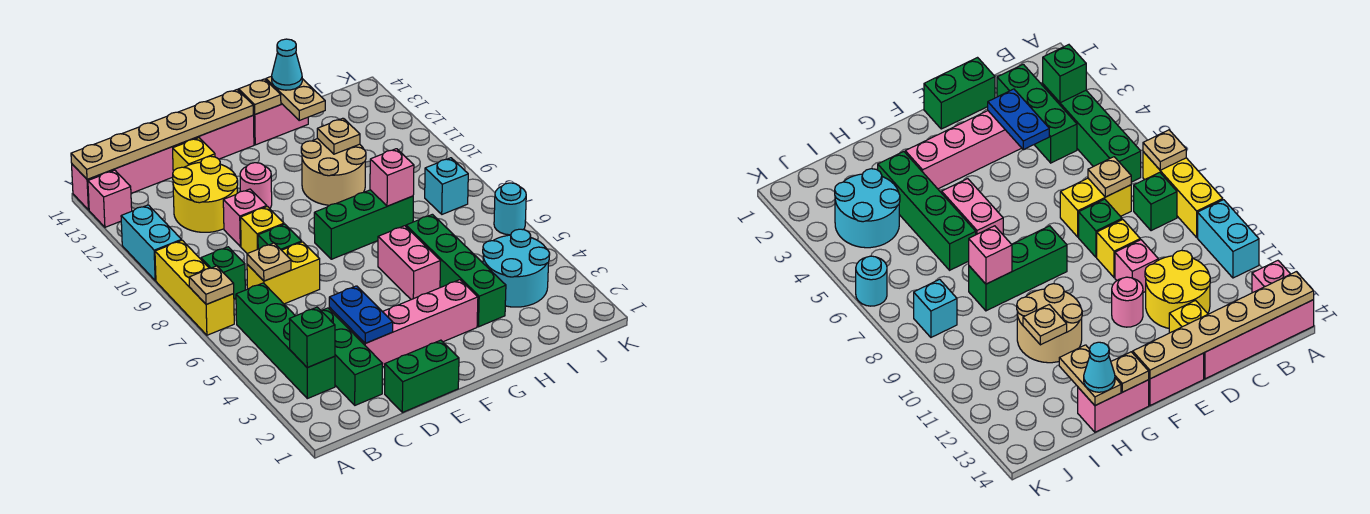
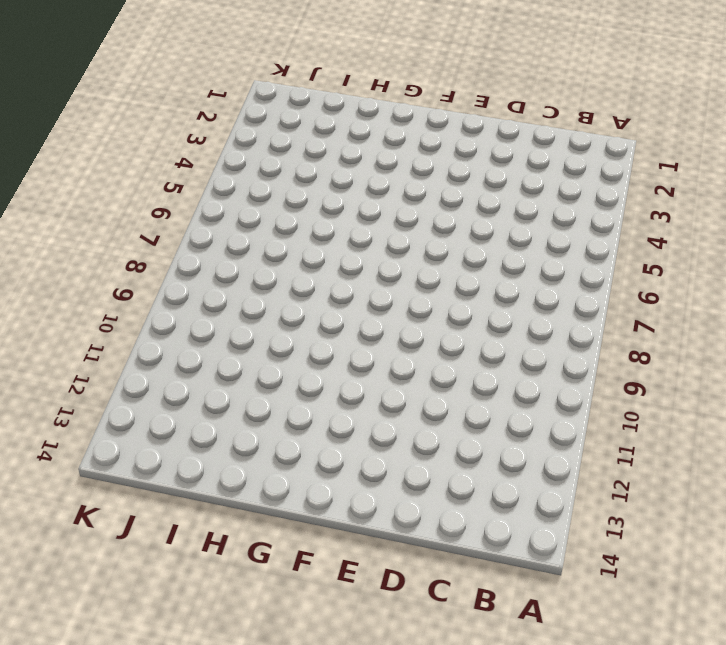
none -> yellow brick A7:A9 level 1
none -> cyan brick A10:A11 level 1
none -> pink brick A13 level 1
none -> pink brick A14:D14 level 1

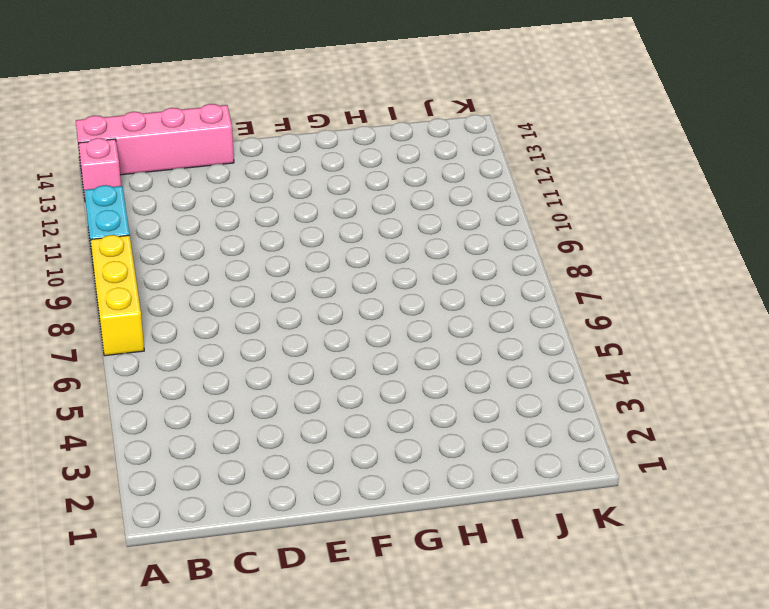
none -> green brick B3:B6 level 1
none -> green brick B8 level 1
none -> green brick C2:C4 level 1
none -> yellow brick C7:D7 level 1

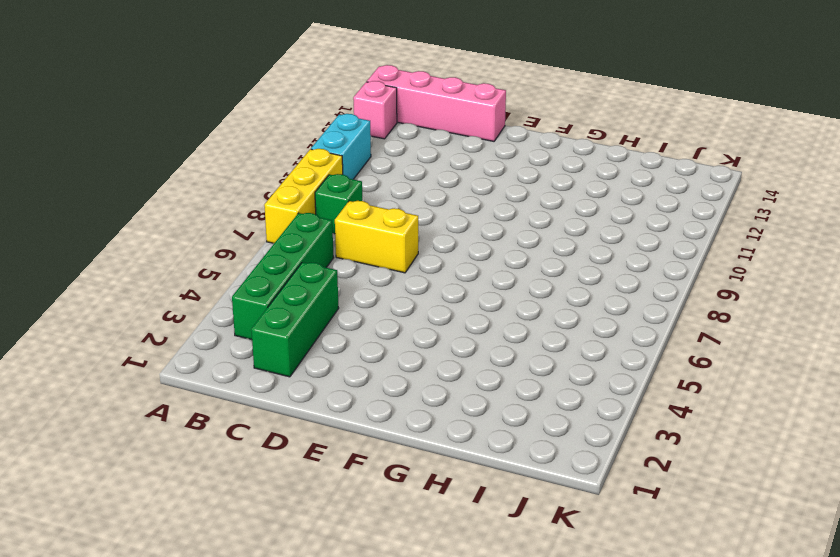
none -> yellow round brick C11:D12 level 1
none -> green brick D1:E1 level 1
none -> pink brick D3:G3 level 1
none -> green brick D8 level 1

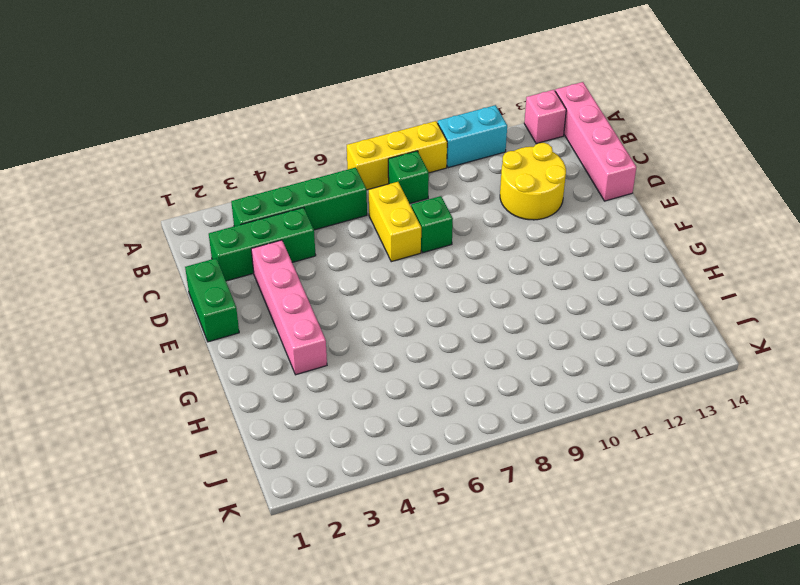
none -> yellow brick D9 level 1
none -> pink brick D10 level 1
none -> yellow brick D13 level 1
none -> pink round brick E11 level 1

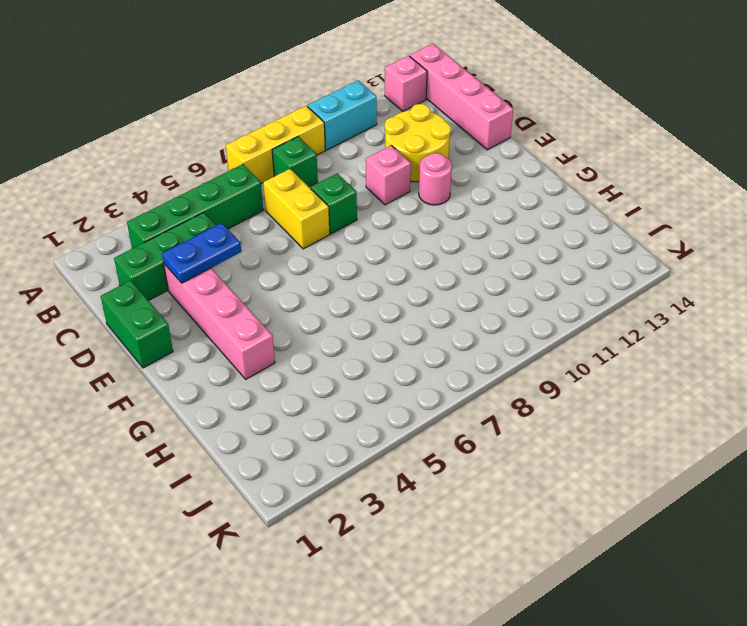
none -> yellow brick D9 level 1
none -> yellow brick D13 level 1
none -> pink brick E14:F14 level 1
none -> green brick F8:H8 level 1

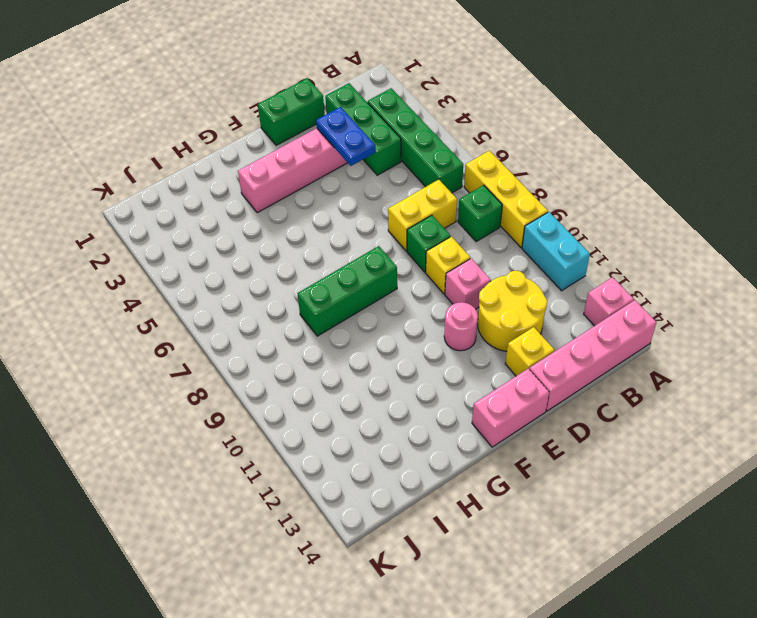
none -> pink brick G5:G6 level 1
none -> tan round brick G10:H11 level 1
none -> pink brick G14:H14 level 1
none -> green brick H3:H6 level 1

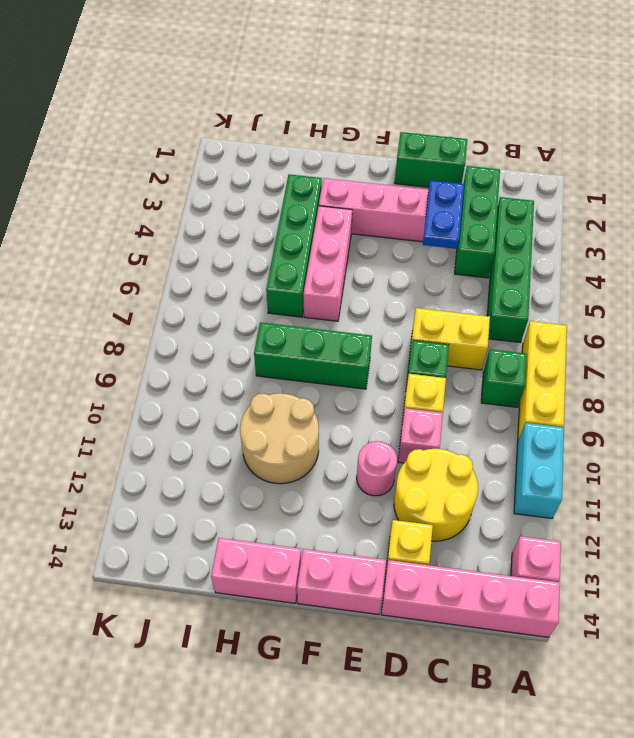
pink brick G4:G6 level 1 -> pink brick G5:G6 level 1
none -> cyan round brick I3:J4 level 1
none -> cyan brick J8 level 1
none -> cyan round brick K6 level 1
none -> tan plate A7 level 2

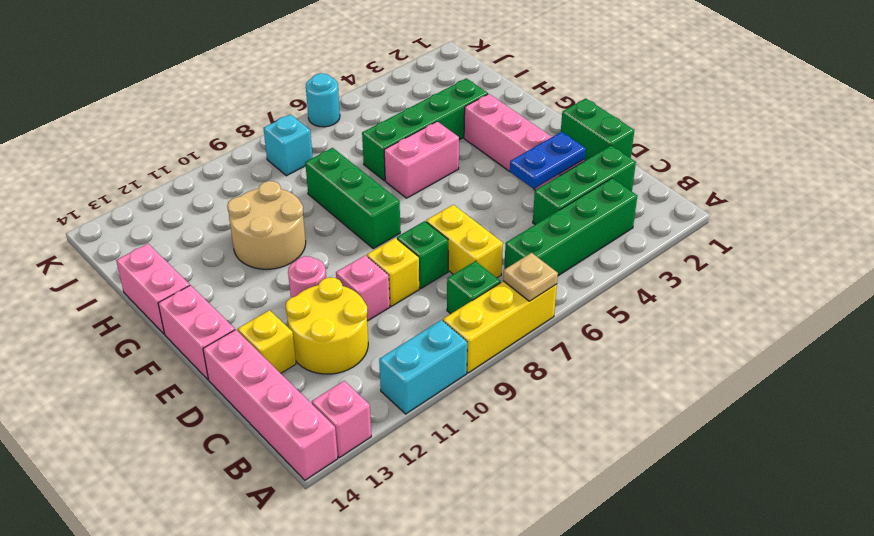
none -> cyan round brick I3:J4 level 1
none -> tan plate A14:F14 level 2
none -> green brick B3 level 2
none -> tan plate C7 level 2

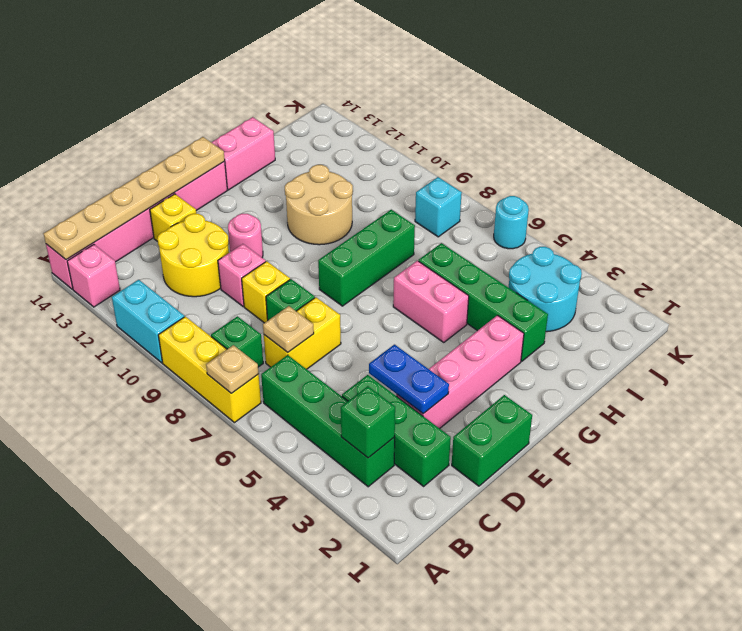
none -> tan plate G14 level 2
none -> pink brick H8 level 2
none -> tan plate H11 level 2
none -> tan plate H13:H14 level 2

